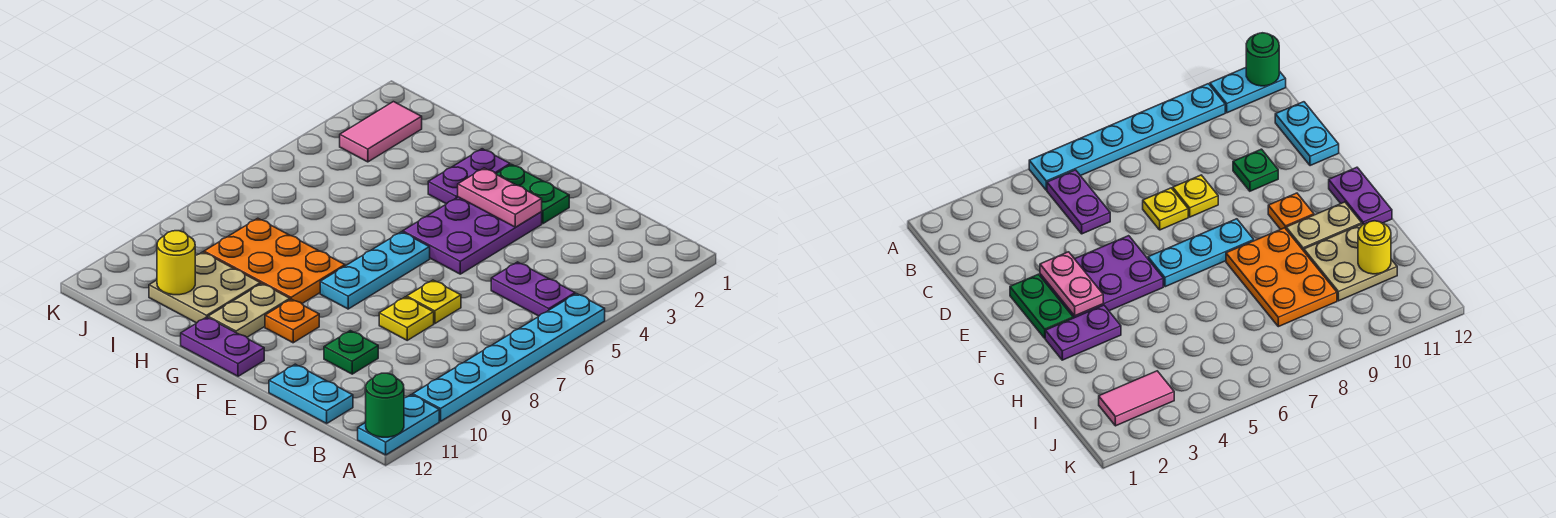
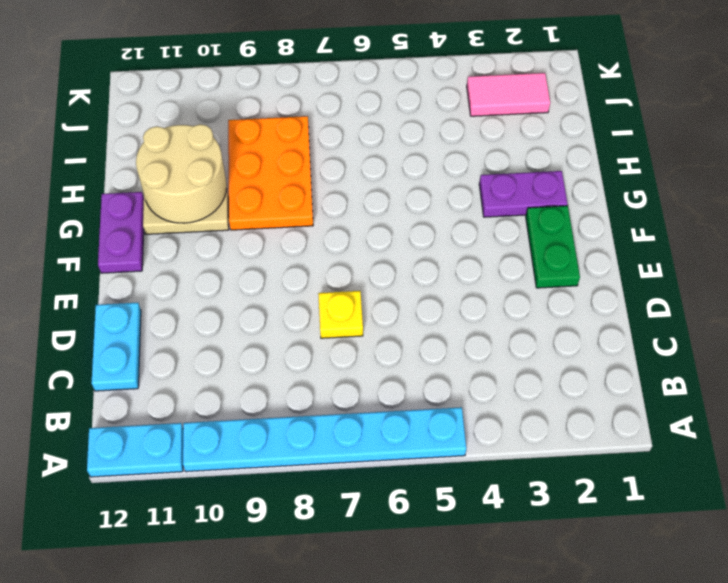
tan round brick G10:H11 level 2 -> none
none -> purple plate B5:C5 level 1
none -> yellow plate D8 level 1
none -> green plate D10 level 1

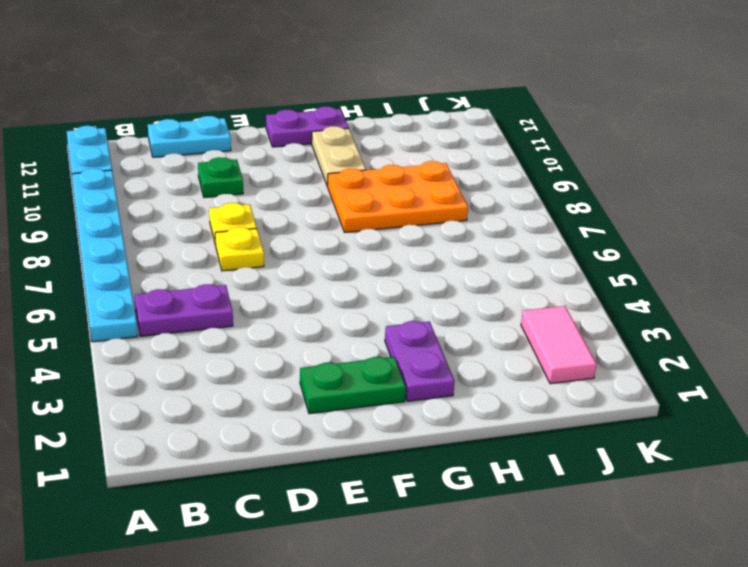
none -> purple plate E3:F5 level 1
none -> cyan plate F6:F8 level 1
none -> orange plate F10 level 1

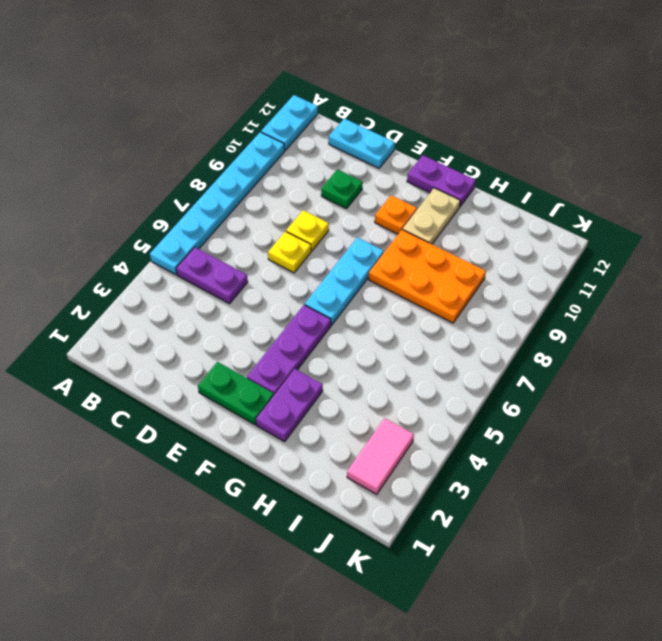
purple plate F3:F5 level 1 -> purple plate E3:F5 level 1
none -> tan plate H10:I11 level 1
none -> green round brick A12 level 2
none -> pink plate E3:F3 level 2

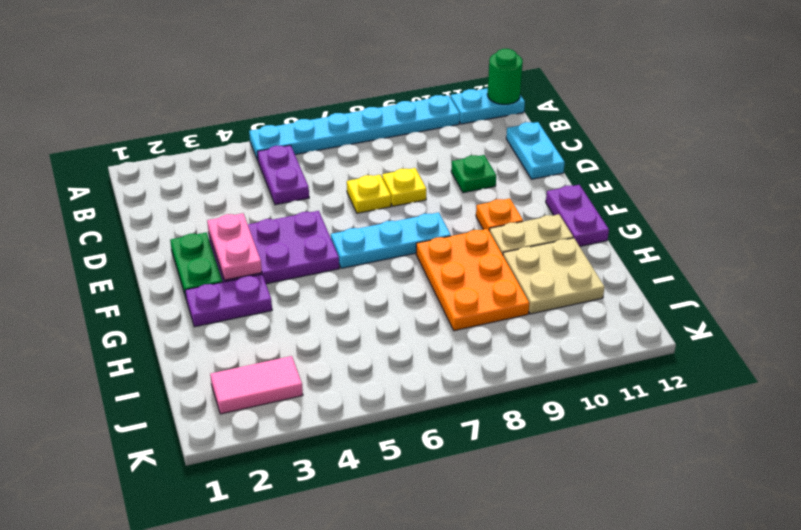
none -> yellow round brick I11 level 2

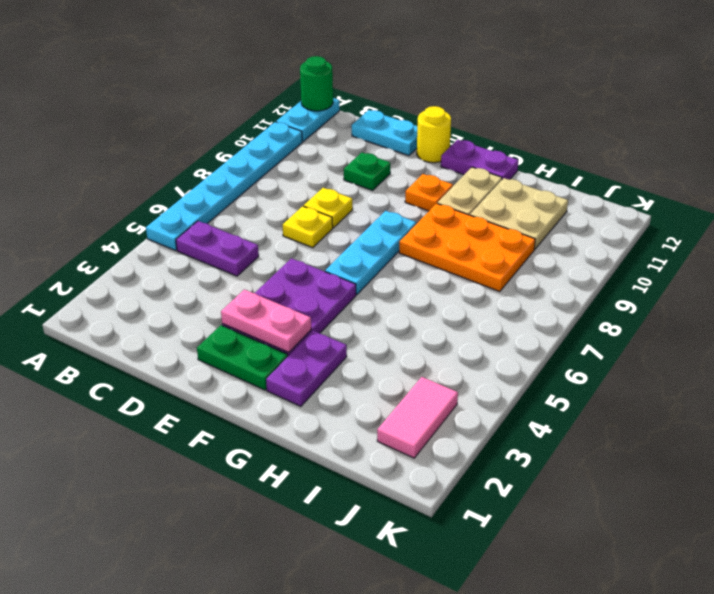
yellow round brick E12 level 1 -> yellow round brick I11 level 2

